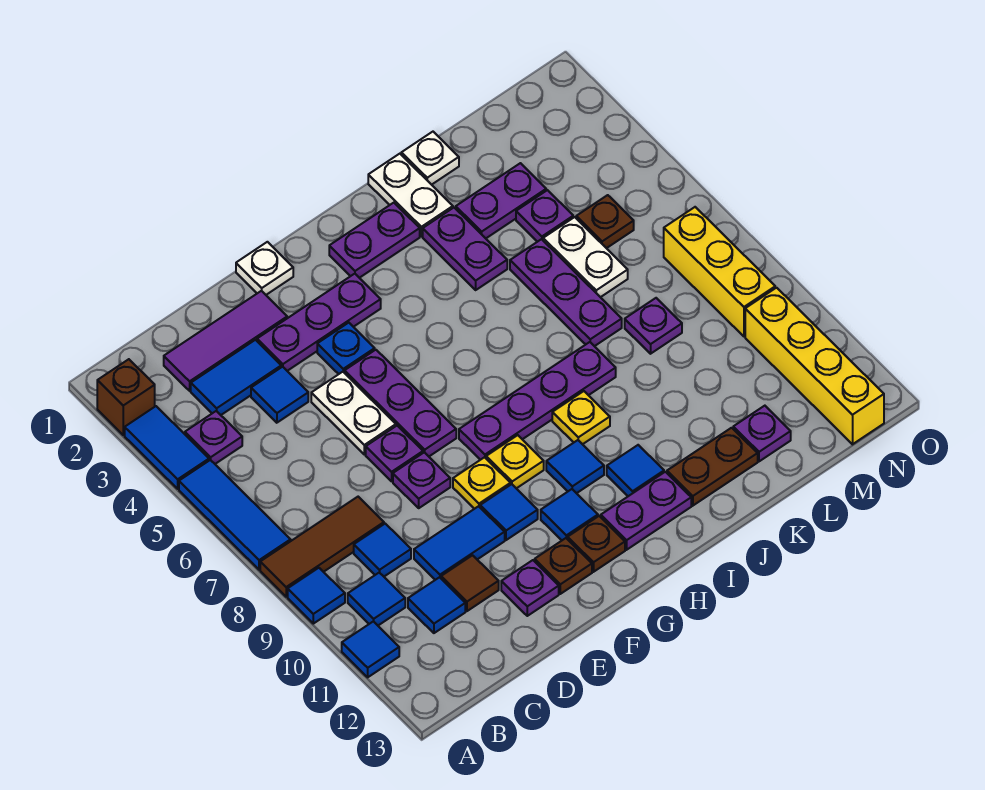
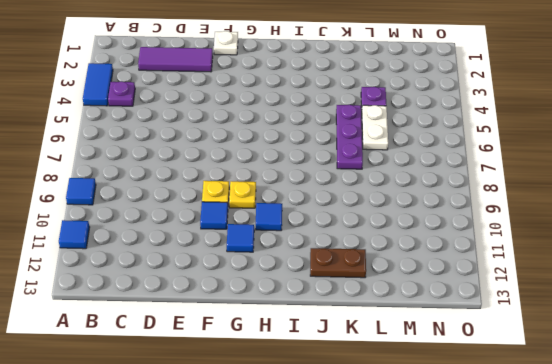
none -> brown brick A2 level 1
none -> blue tile A5:A7 level 1
none -> brown tile A8:C8 level 1
none -> blue tile B10 level 1

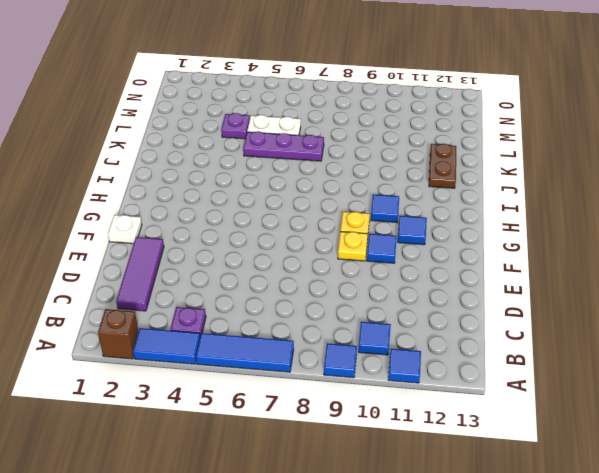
none -> brown tile A8:C8 level 1
none -> blue tile C3:D3 level 1
none -> blue tile C9 level 1
none -> blue tile C11 level 1

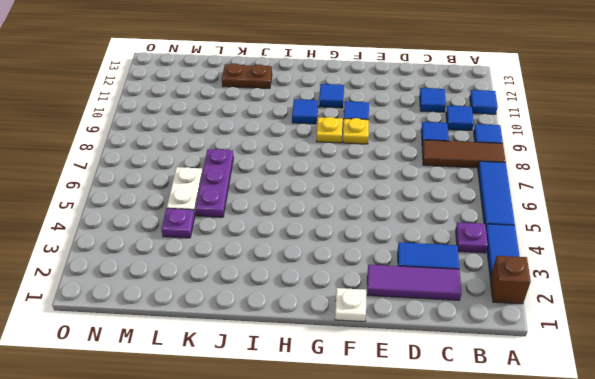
none -> blue tile D4 level 1
none -> blue tile D10:E10 level 1
none -> brown tile D11 level 1
none -> purple plate E3:G3 level 1

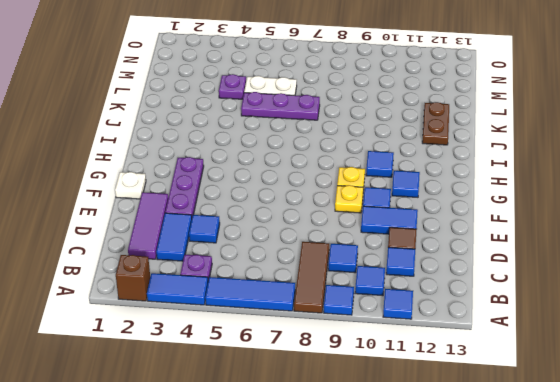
blue tile E10:E11 level 1 -> blue tile D10:E10 level 1
none -> white plate E5:E6 level 1
none -> purple plate E7 level 1
none -> purple plate E8 level 1
none -> purple plate E12 level 1

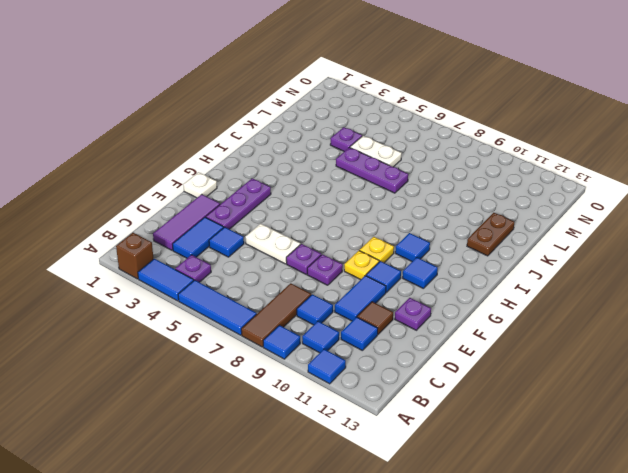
none -> blue plate F4 level 1
none -> purple plate F5:F7 level 1
none -> brown plate F12 level 1
none -> purple plate G8:J8 level 1

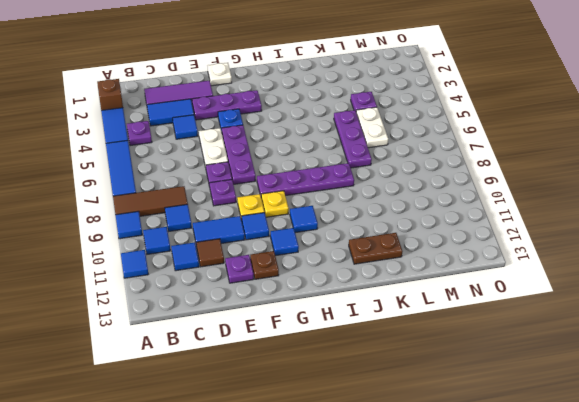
none -> brown plate G12 level 1
none -> purple plate H2:I2 level 1
none -> purple plate H12:I12 level 1
none -> yellow plate I9 level 1

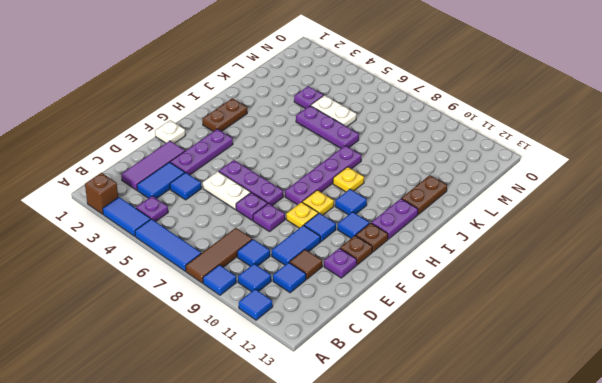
brown plate H2:I2 level 1 -> purple plate H2:I2 level 1
none -> blue plate F4 level 1
none -> blue tile I11 level 1
none -> white plate J1:J2 level 1
none -> purple plate J3:J4 level 1

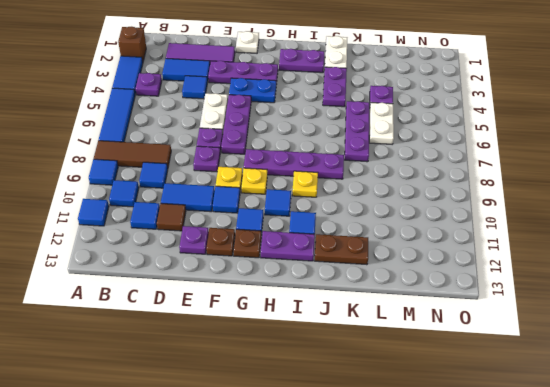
blue plate F4:G4 level 1 -> blue plate F4 level 1
none -> white plate K1 level 1
none -> purple plate K3:L3 level 1
none -> purple plate L8 level 1
none -> purple plate L12 level 1

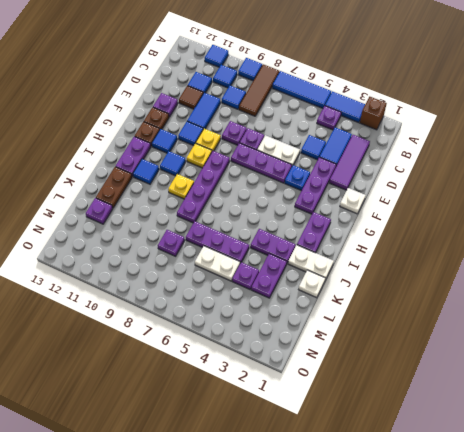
none -> brown plate M5 level 1
none -> yellow brick N7:N9 level 1
none -> yellow brick N10:N13 level 1

